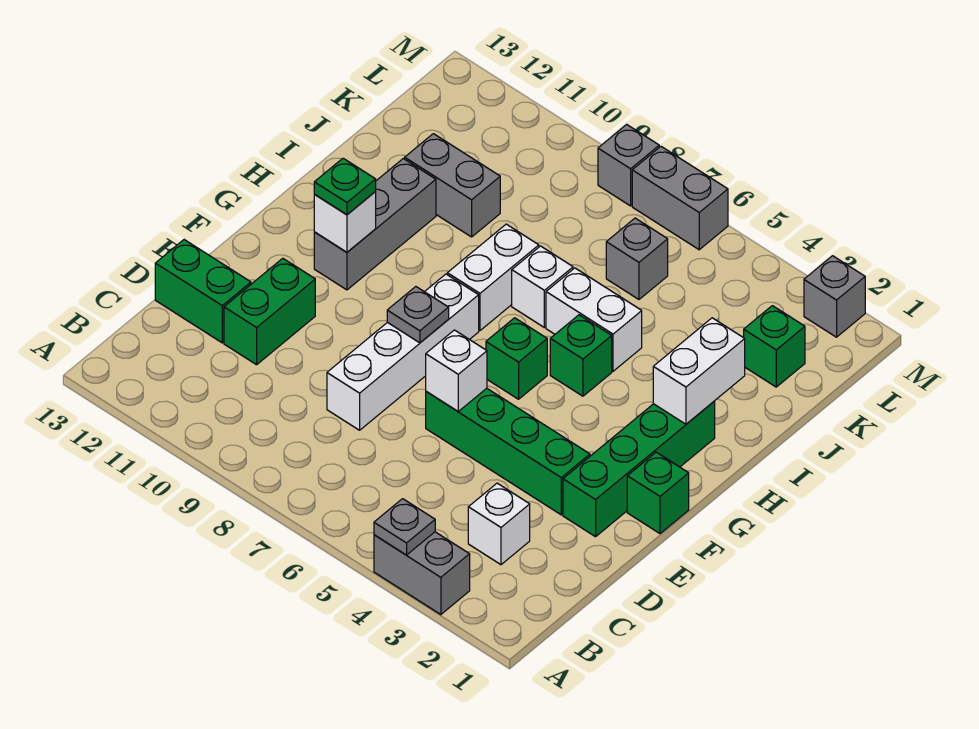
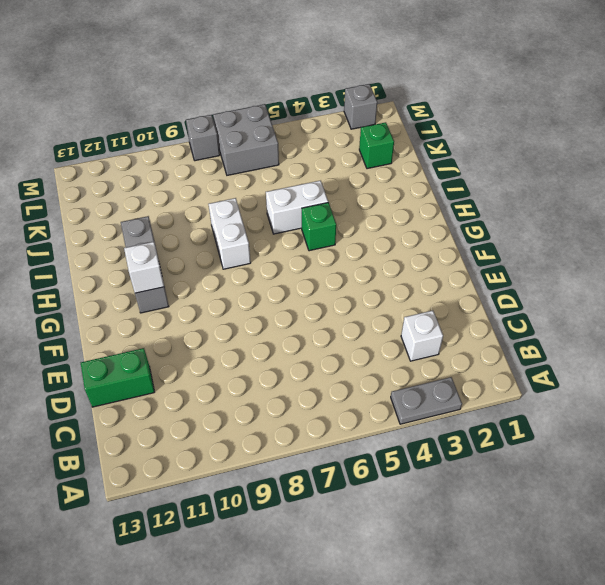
grey plate A3:A4 level 1 -> grey brick A3:A4 level 1
grey brick L6:M7 level 1 -> grey brick M6:M7 level 1
none -> white brick D8:G8 level 1
none -> green brick D11:E11 level 1
none -> green brick E2:H2 level 1

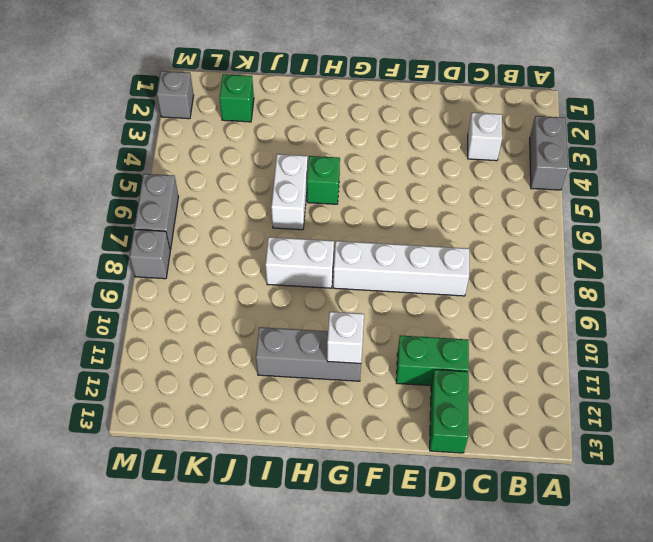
none -> green brick E2:H2 level 1
none -> green brick E3:E6 level 1
none -> green brick F1 level 1

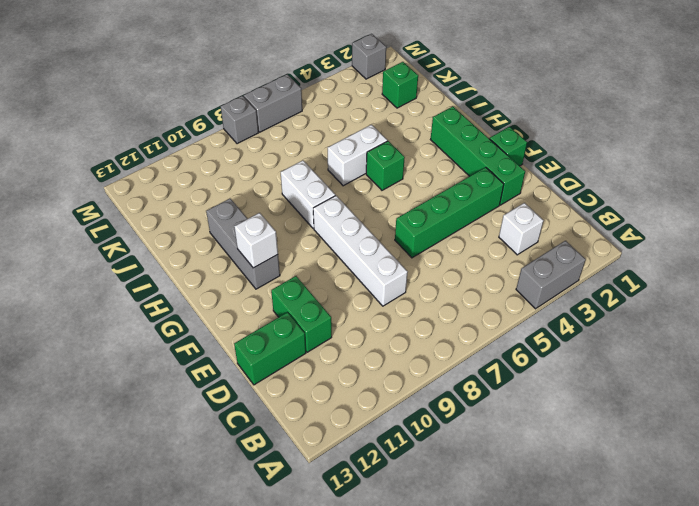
none -> green brick G6 level 1
none -> white brick I7 level 1
none -> grey brick J10:J11 level 1

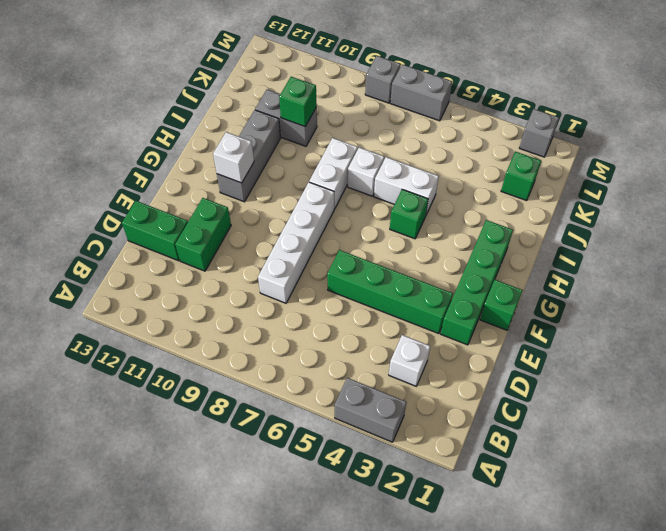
green brick J10 level 2 -> green brick G6 level 1
none -> grey brick K6 level 1
none -> grey plate A4 level 2
none -> white brick E6 level 2

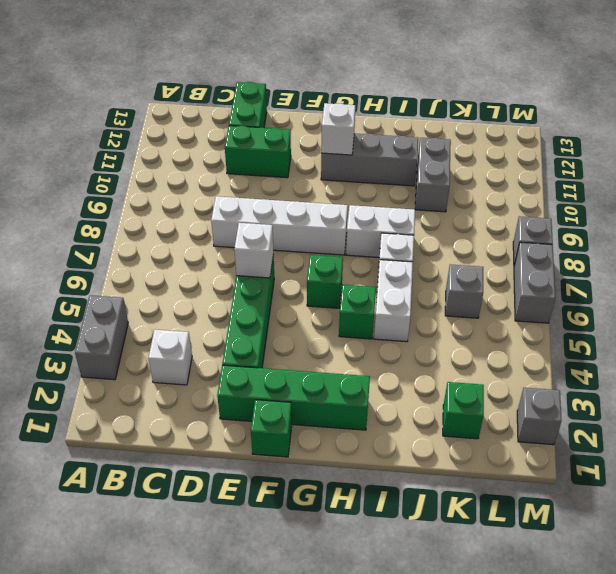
none -> grey plate A4 level 2
none -> grey plate F8 level 2
none -> white brick H2:I2 level 2

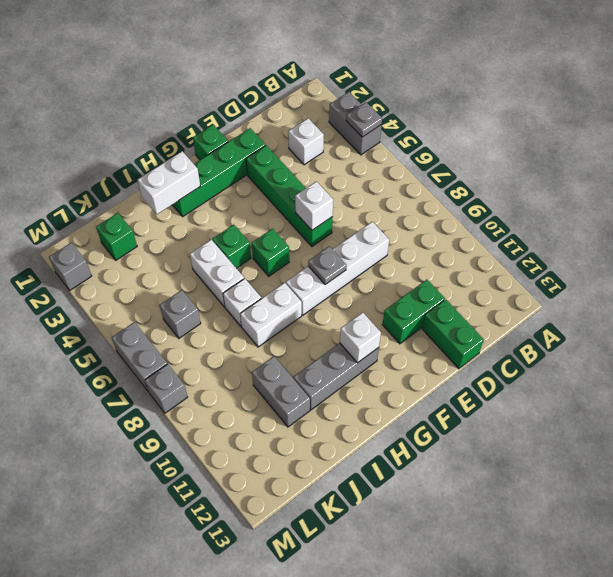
none -> green plate G11 level 3

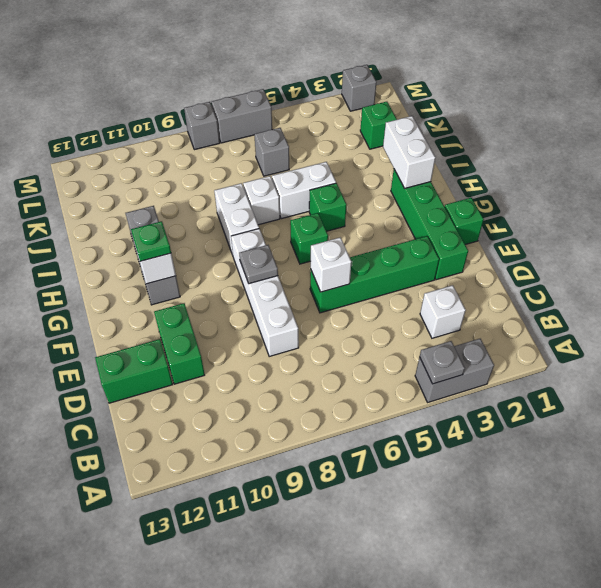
none -> grey brick J10:J11 level 1

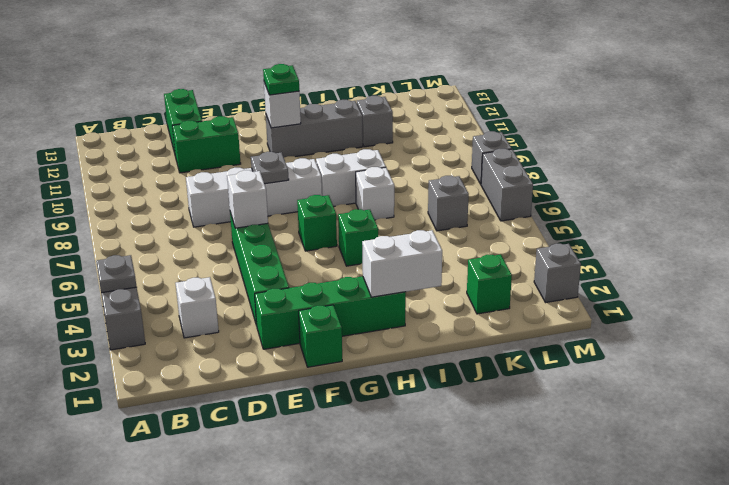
grey brick J11 level 1 -> grey brick J10:J11 level 1
none -> white brick I5:I6 level 1

